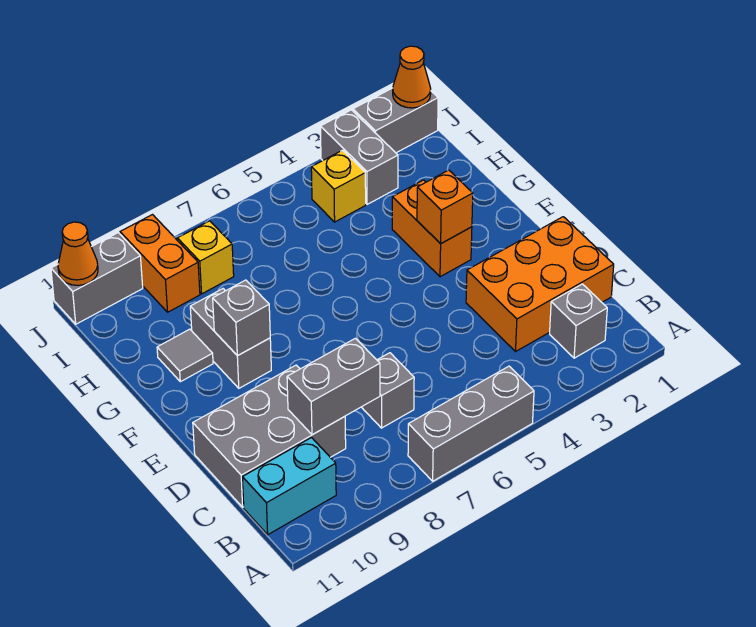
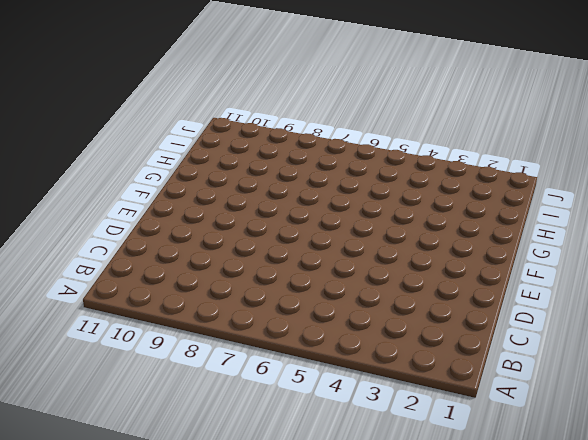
none -> grey brick A5:A7 level 1
none -> grey brick B2 level 1
none -> cyan brick B10:B11 level 1

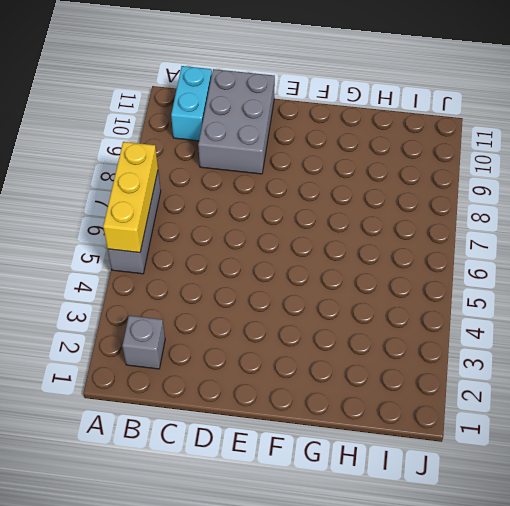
yellow brick A5:A7 level 2 -> none
none -> orange brick C1:D3 level 1
none -> grey brick C7 level 1
none -> orange brick F3:G3 level 1

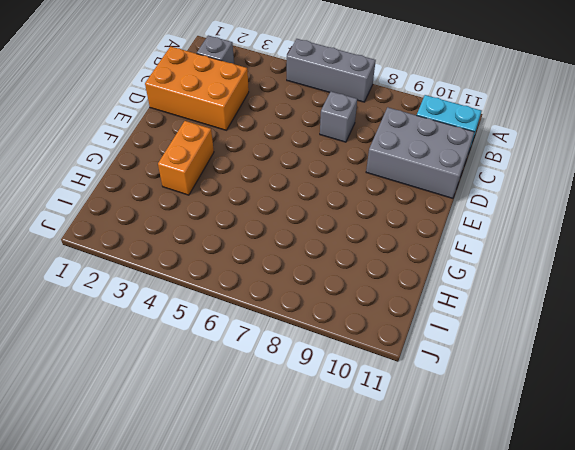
none -> grey brick F9:G9 level 1
none -> grey tile G10 level 1
none -> grey brick I3:J3 level 1

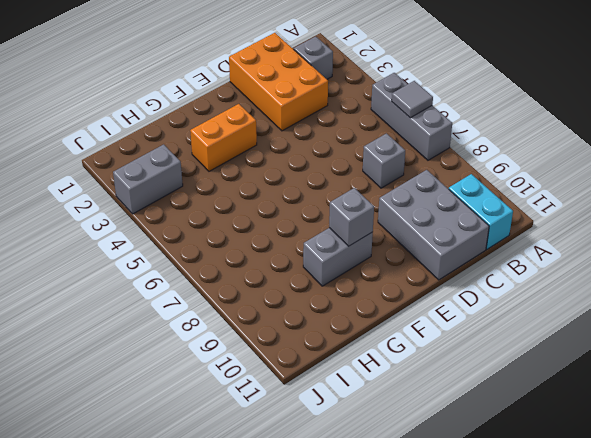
grey tile A6 level 2 -> grey tile G10 level 1
none -> yellow brick I4 level 1
none -> yellow brick I8 level 1
none -> orange brick I9:J9 level 1

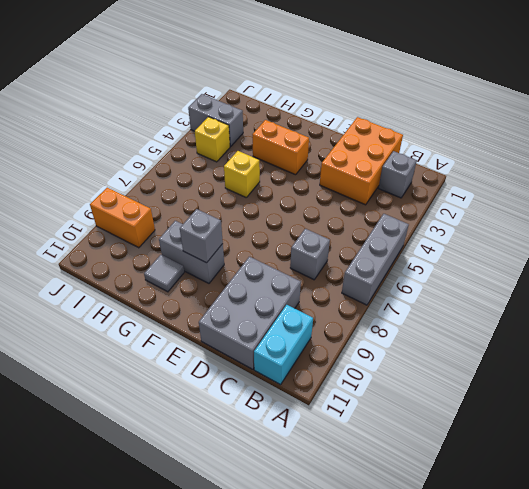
yellow brick G5 level 1 -> yellow brick I8 level 1
none -> grey brick J1:J2 level 1
none -> grey brick J10:J11 level 1
none -> grey brick C8:C9 level 2

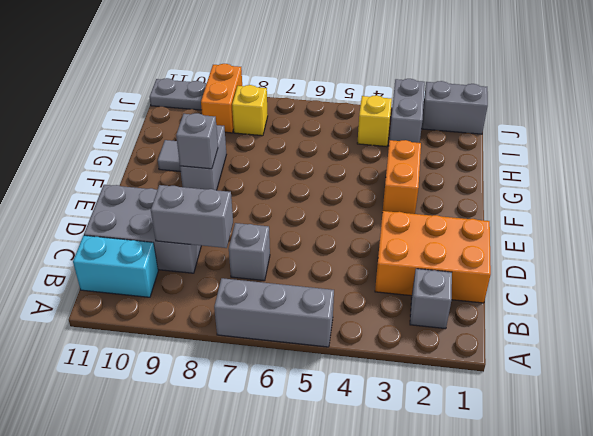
grey plate J10:J11 level 1 -> grey brick J10:J11 level 1
none -> orange brick F3 level 2
none -> orange cone J1 level 2
none -> orange cone J11 level 2

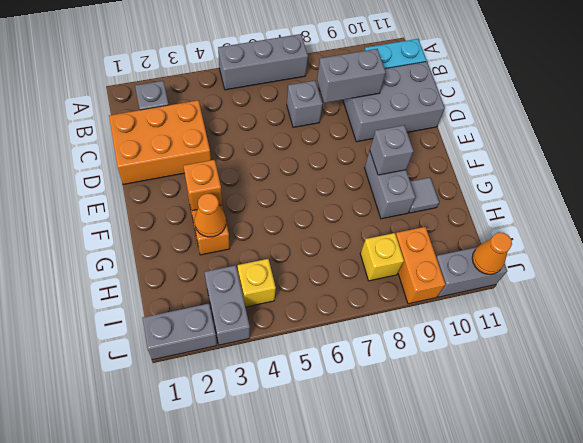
orange cone G3 level 2 -> orange cone J1 level 2

